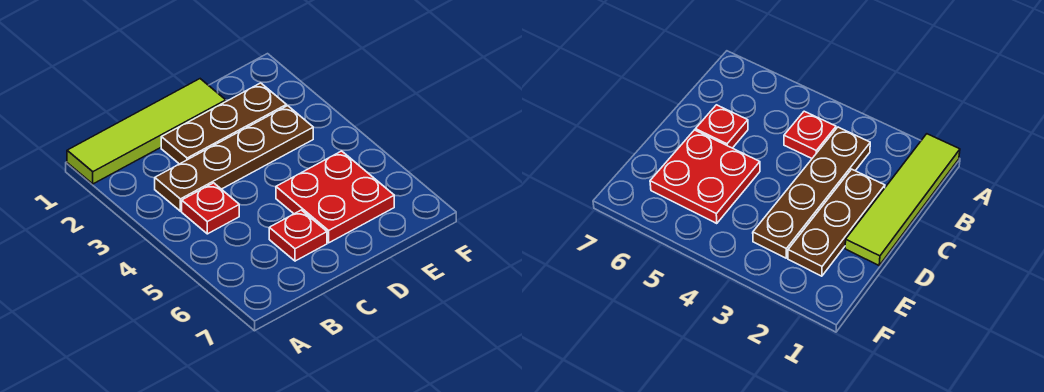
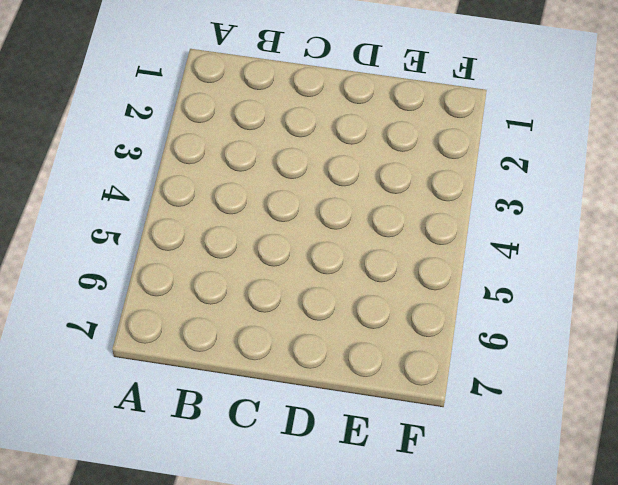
none -> lime tile A1:D1 level 1
none -> brown plate B3:E3 level 1

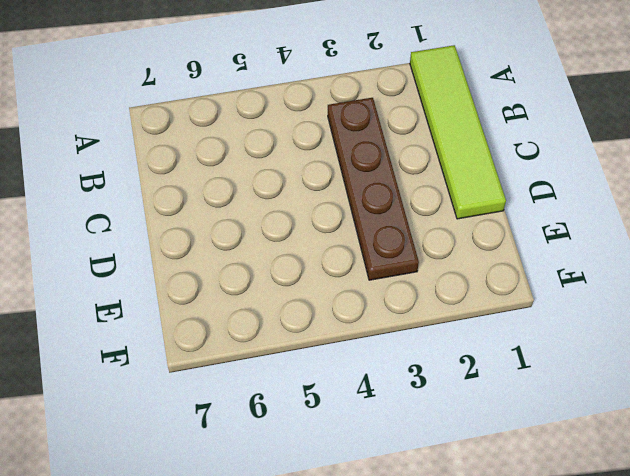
none -> red plate B4 level 1
none -> brown plate C2:E2 level 1

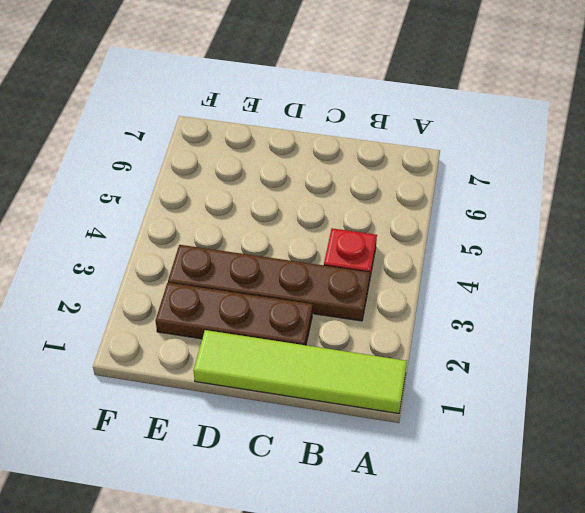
none -> red plate C6 level 1
none -> red plate D5:E6 level 1

